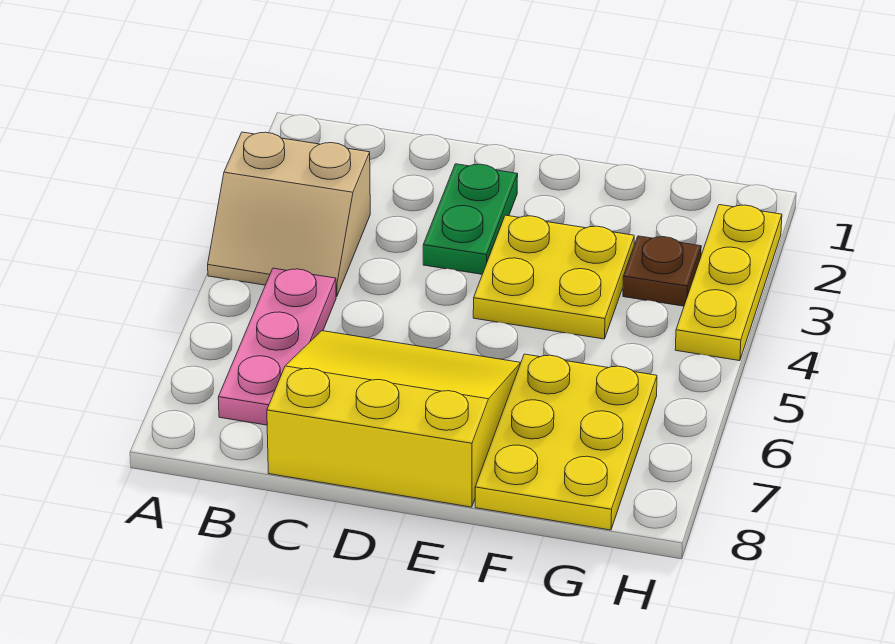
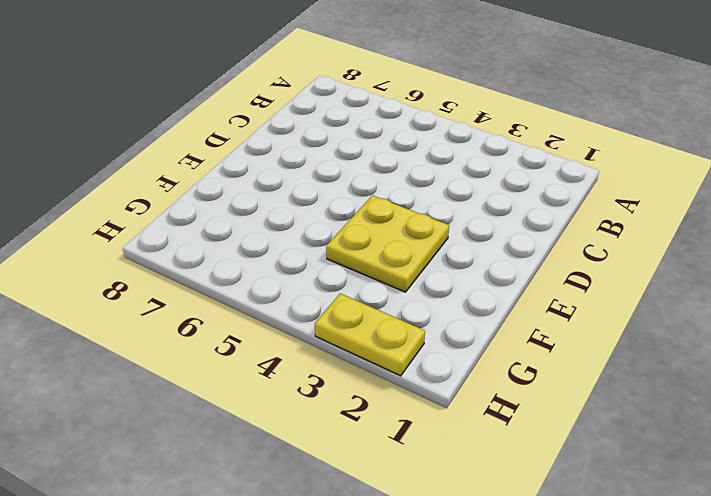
yellow plate H2:H3 level 1 -> yellow plate H2:H4 level 1
none -> tan slope A3:B4 level 1 top 3
none -> pink plate B5:B7 level 1

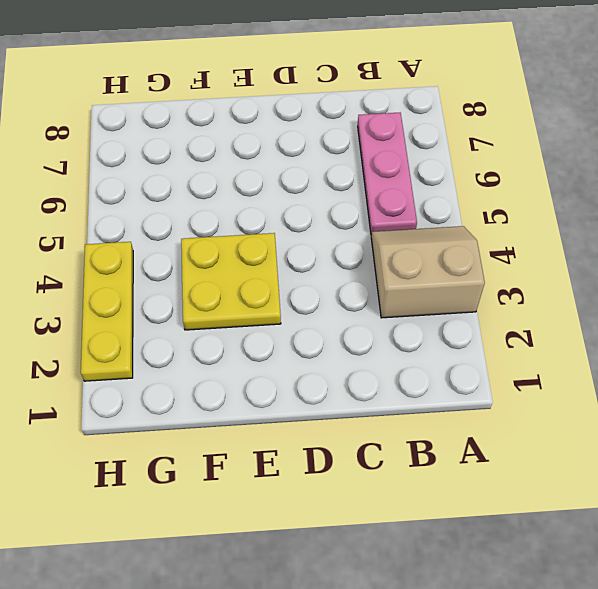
none -> yellow slope C6:E8 level 1 top 8
none -> green plate D2:D3 level 1

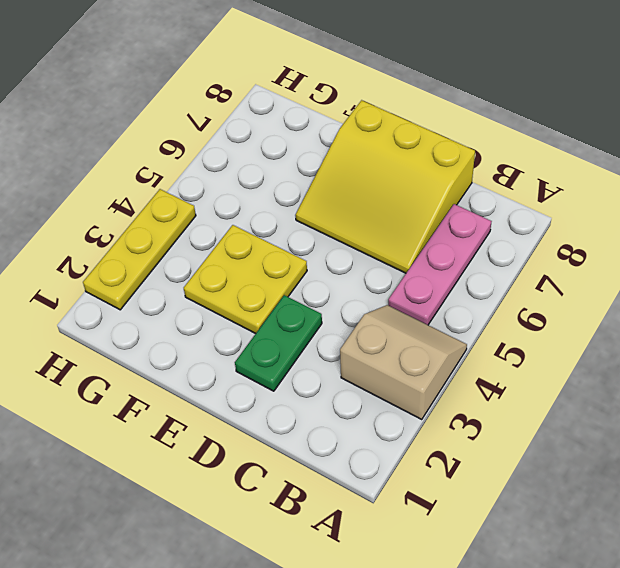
none -> yellow plate F6:G8 level 1
none -> brown plate G3 level 1

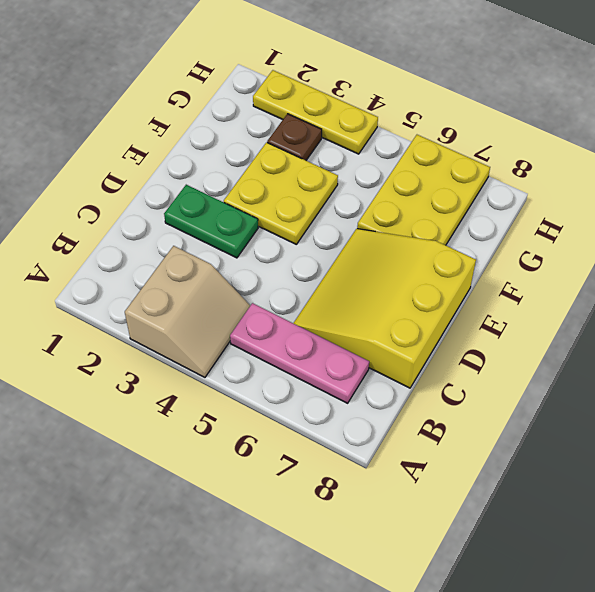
yellow plate F6:H7 level 1 -> yellow plate F6:G8 level 1

